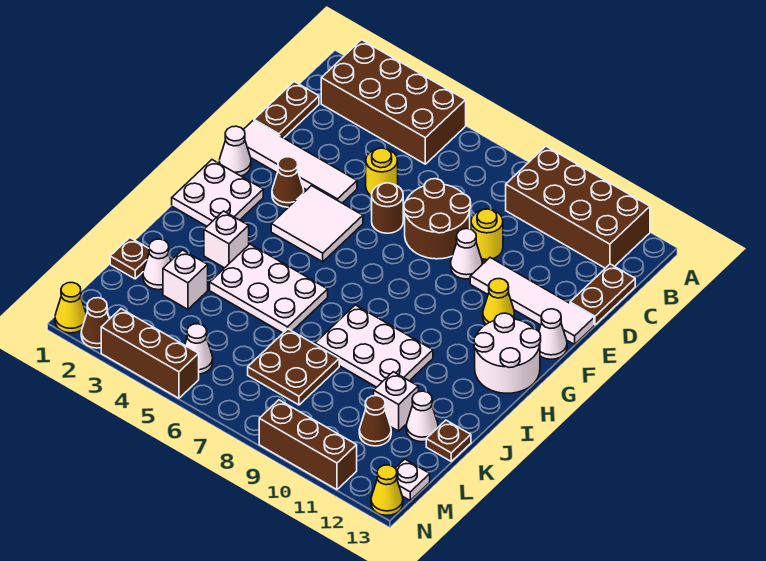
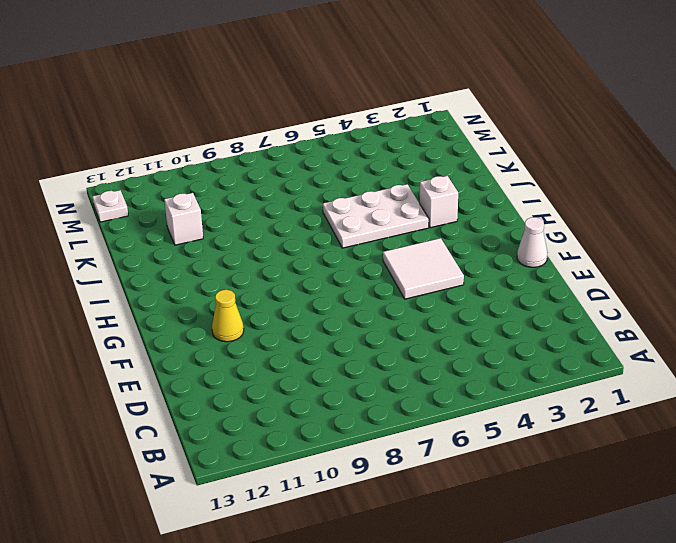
none -> brown brick A2:B5 level 1
none -> brown brick A9:B12 level 1
none -> brown plate C1:D1 level 1
none -> brown plate C13:D13 level 1

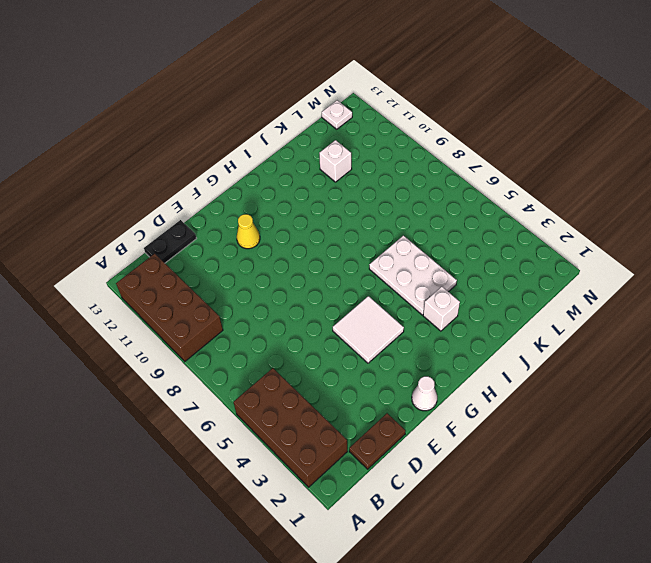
black plate C13:D13 level 1 -> brown plate C13:D13 level 1
none -> yellow round brick D5 level 1
none -> brown round brick D7:E8 level 1
none -> yellow round brick D9 level 1
none -> white tile E1:E4 level 1

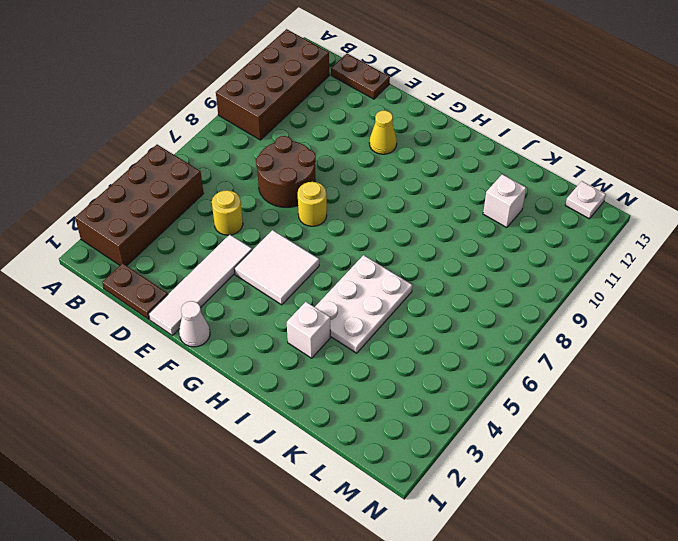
yellow round brick F7 level 1 -> yellow round brick D9 level 1
none -> brown round brick E6 level 1
none -> white cone E9 level 1
none -> white tile E10:E13 level 1
none -> brown cone F3 level 1

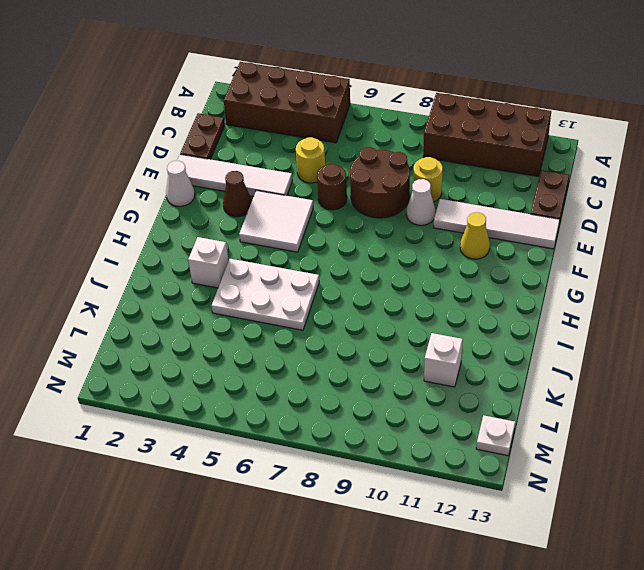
none -> white cone F13 level 1
none -> white plate G1:H2 level 1
none -> white round brick G12:H13 level 1
none -> white plate I8:J10 level 1

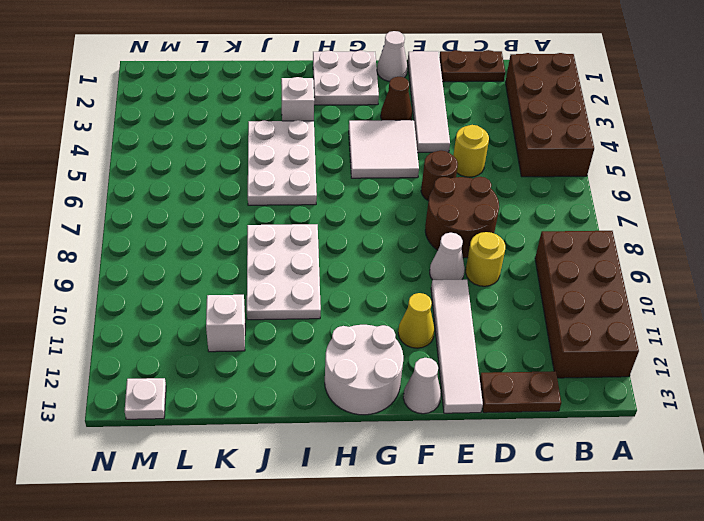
none -> brown plate K1 level 1
none -> white cone K2 level 1
none -> white brick K3 level 1
none -> brown plate K7:L8 level 1

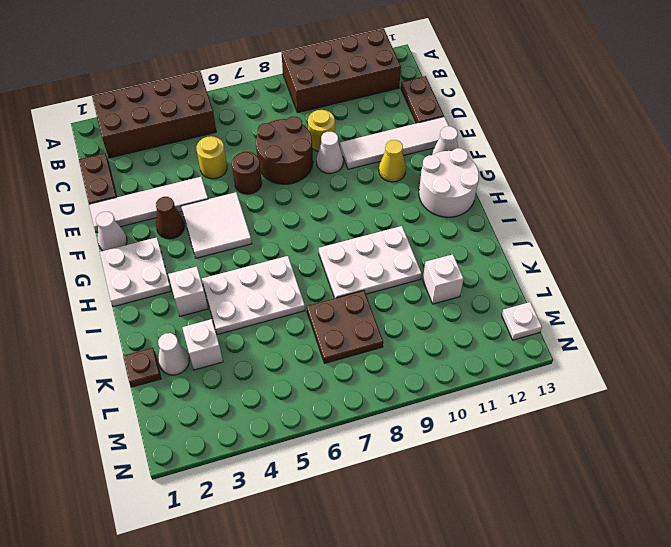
none -> white cone K12 level 1
none -> brown plate K13 level 1
none -> brown cone L11 level 1
none -> white cone M5 level 1

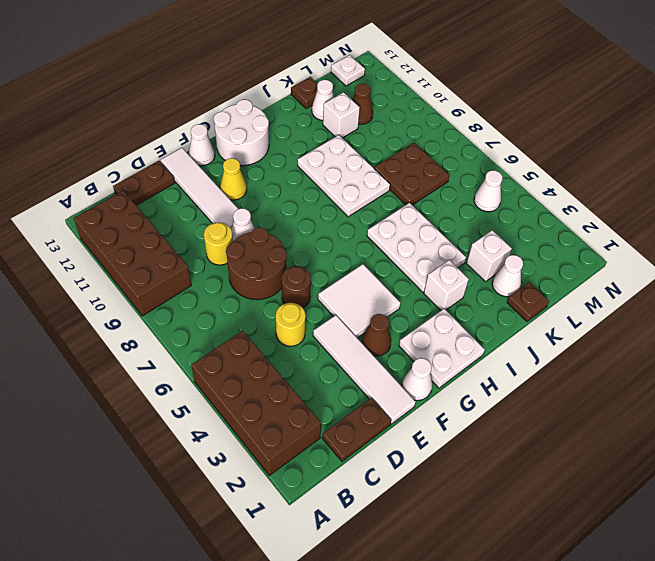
none -> yellow cone N1 level 1
none -> brown cone N2 level 1
none -> brown brick N3:N5 level 1
none -> brown brick N9:N11 level 1

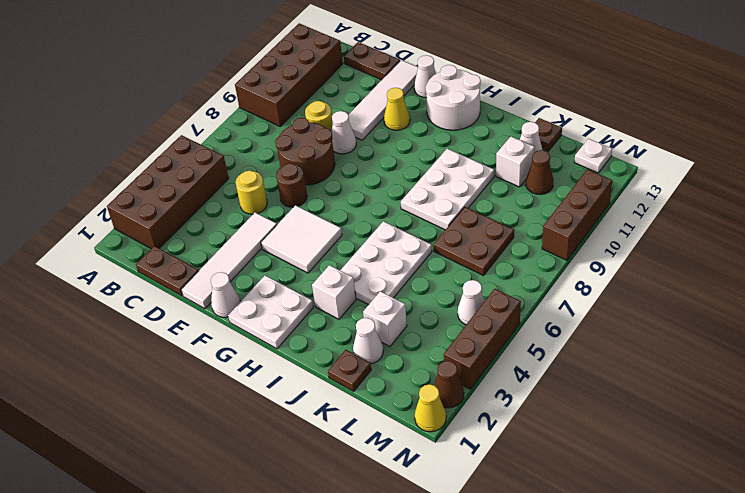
none -> brown cone F3 level 1
none -> yellow cone N13 level 1

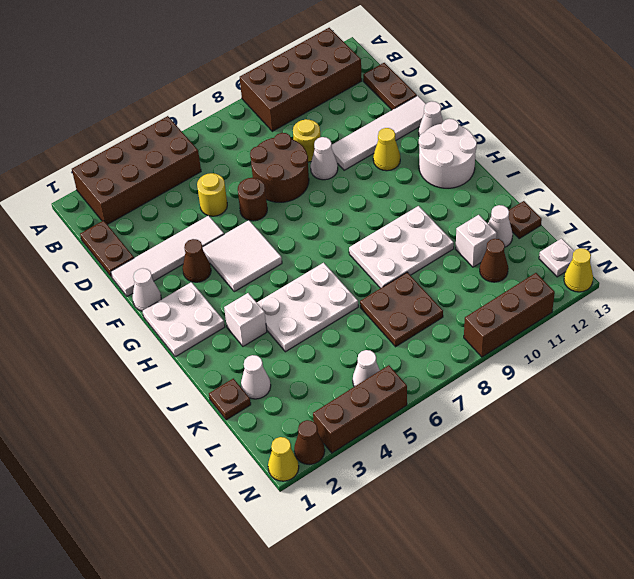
none -> white brick K3 level 1

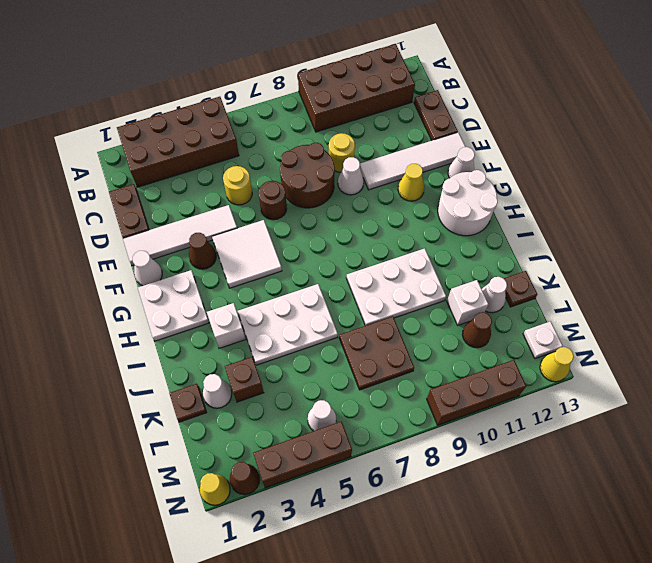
brown brick K3 level 1 -> white brick K3 level 1

